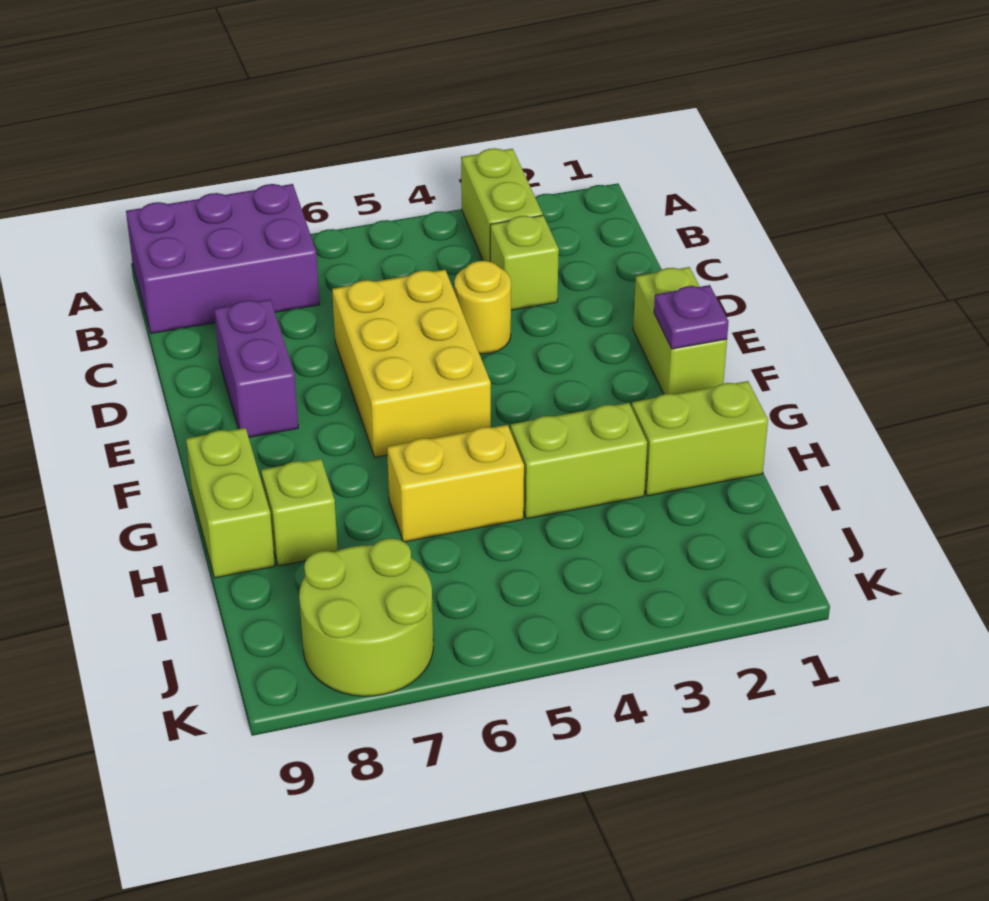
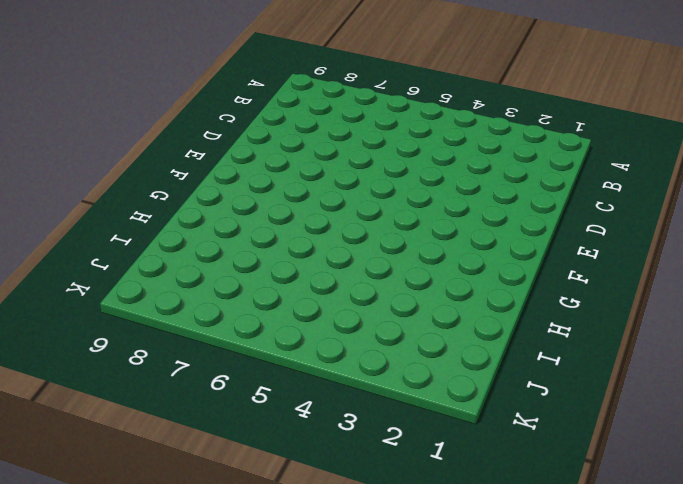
none -> lime brick A3:B3 level 1
none -> purple brick A7:B9 level 1
none -> lime brick C3 level 1

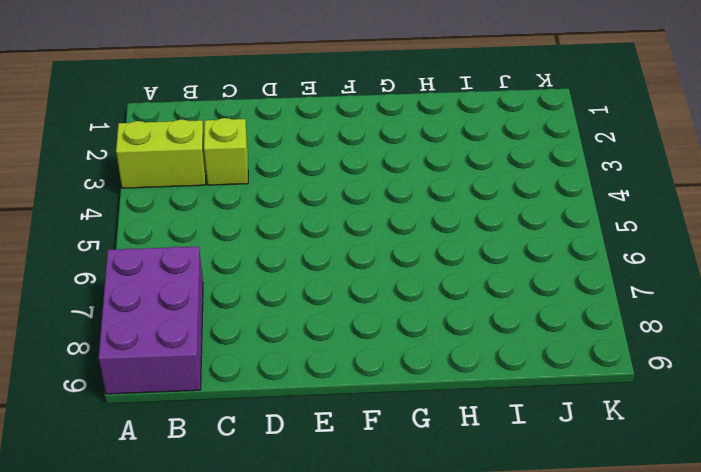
none -> yellow round brick D4 level 1
none -> yellow brick D5:F6 level 1
none -> purple brick D8:E8 level 1

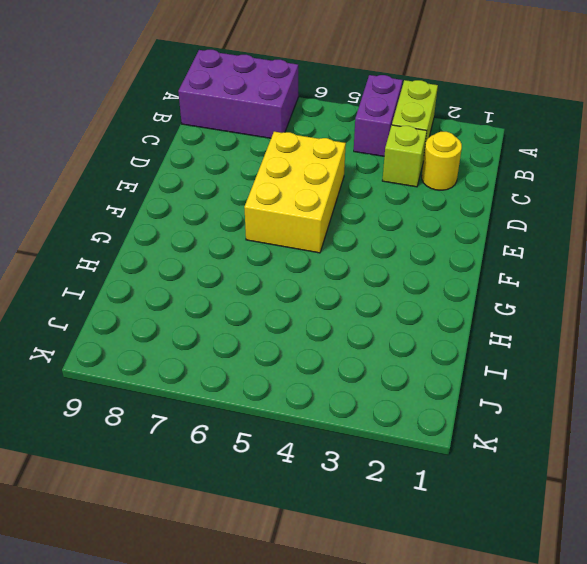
purple brick A4:B4 level 1 -> purple brick D8:E8 level 1
yellow round brick C2 level 1 -> yellow round brick D4 level 1
none -> lime brick E1:F1 level 1
none -> lime brick G9:H9 level 1
none -> lime brick H1:H2 level 1

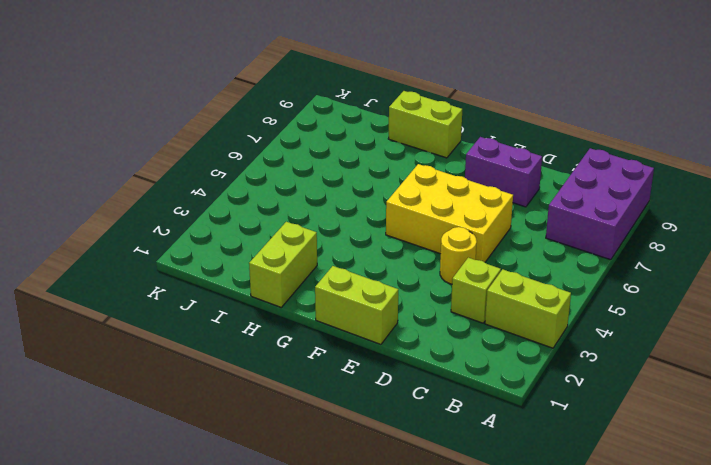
none -> lime brick H3:H4 level 1
none -> yellow brick H5:H6 level 1
none -> lime brick H8 level 1

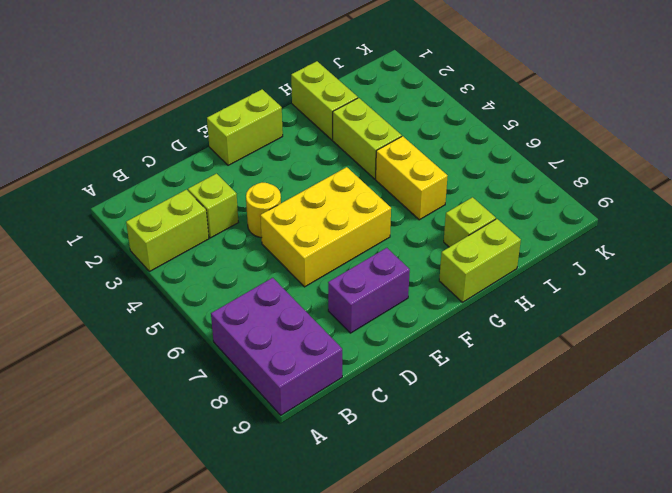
none -> lime round brick J7:K8 level 1
none -> purple plate F1 level 2

